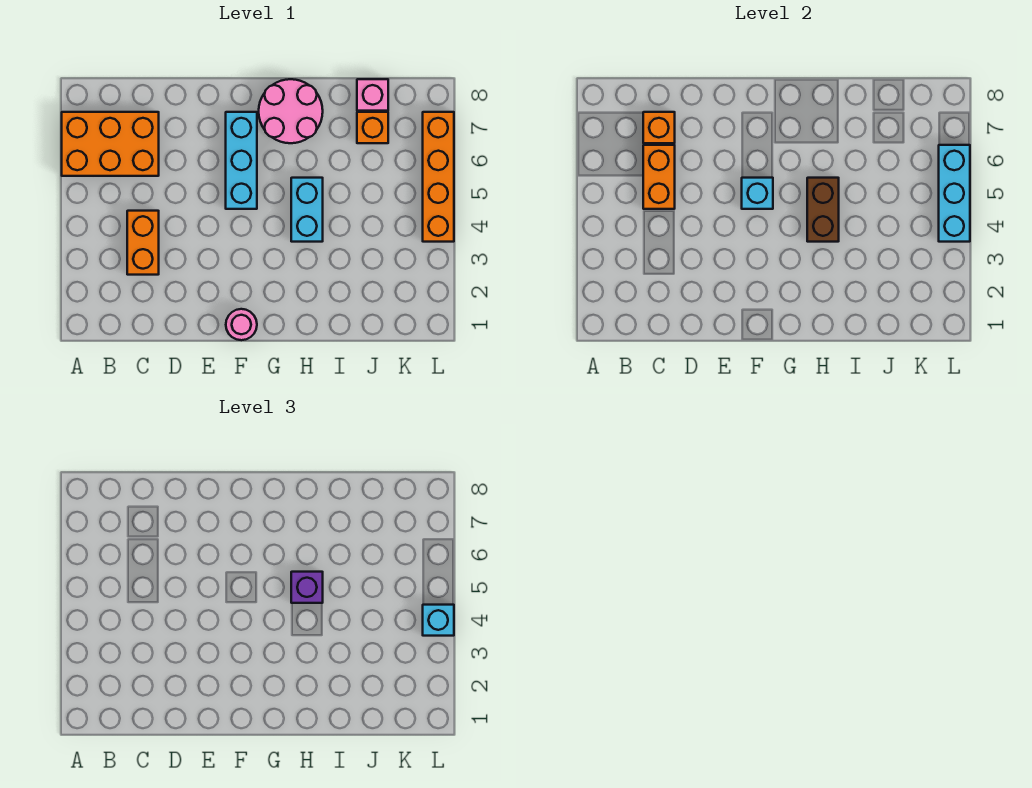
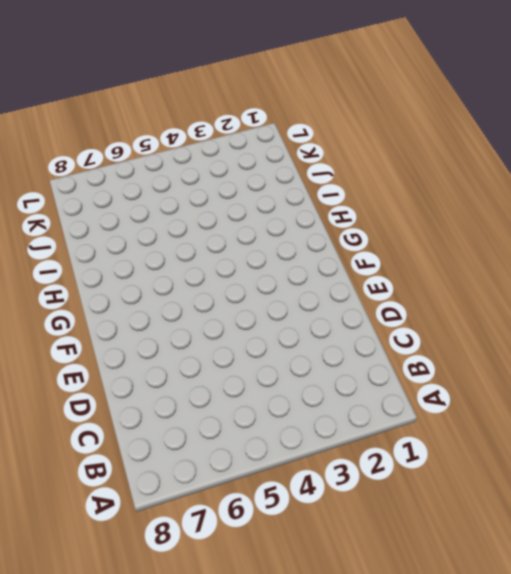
none -> orange brick A6:C7 level 1
none -> orange brick C3:C4 level 1
none -> pink round brick F1 level 1

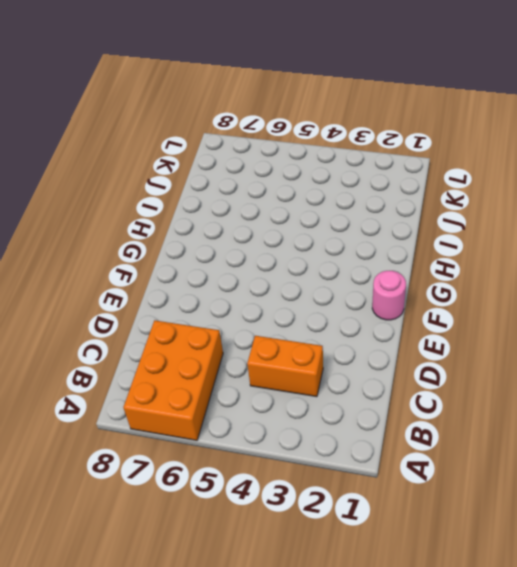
none -> cyan brick F5:F7 level 1
none -> pink round brick G7:H8 level 1
none -> cyan brick H4:H5 level 1

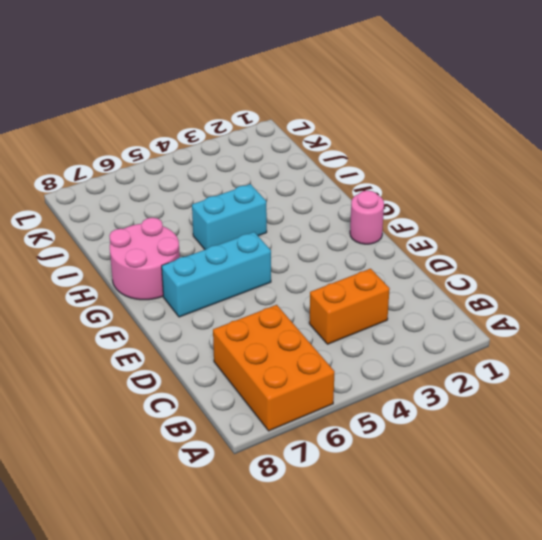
none -> orange brick J7 level 1
none -> pink brick J8 level 1
none -> orange brick L4:L7 level 1

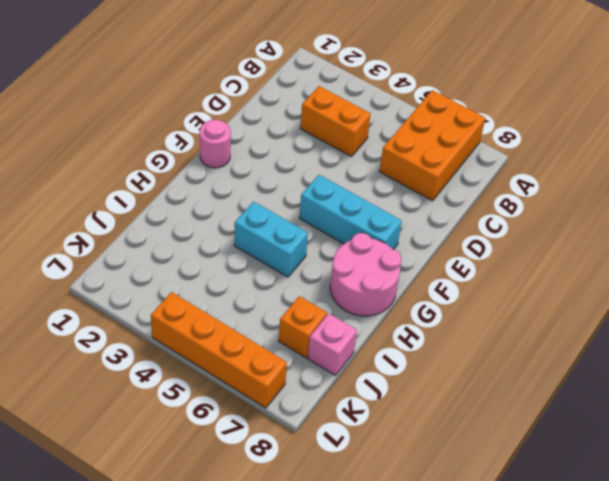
none -> orange brick C5:C6 level 2
none -> orange brick C7 level 2
none -> cyan brick F5 level 2

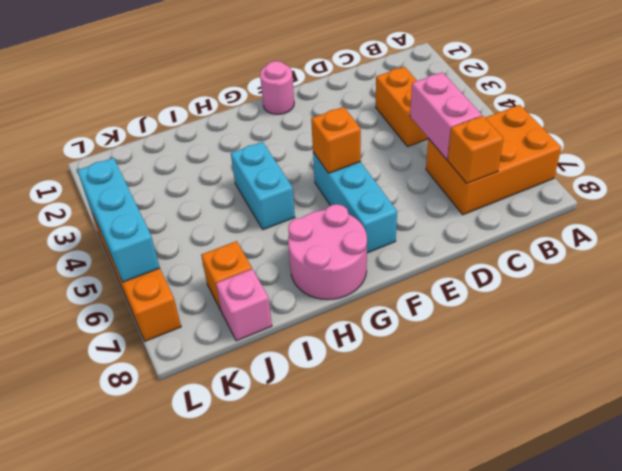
pink brick C5:C6 level 2 -> orange brick C5:C6 level 2
orange brick F5 level 2 -> cyan brick F5 level 2
none -> brown brick H4:H5 level 2
none -> purple brick H5 level 3
none -> cyan brick L4 level 3

